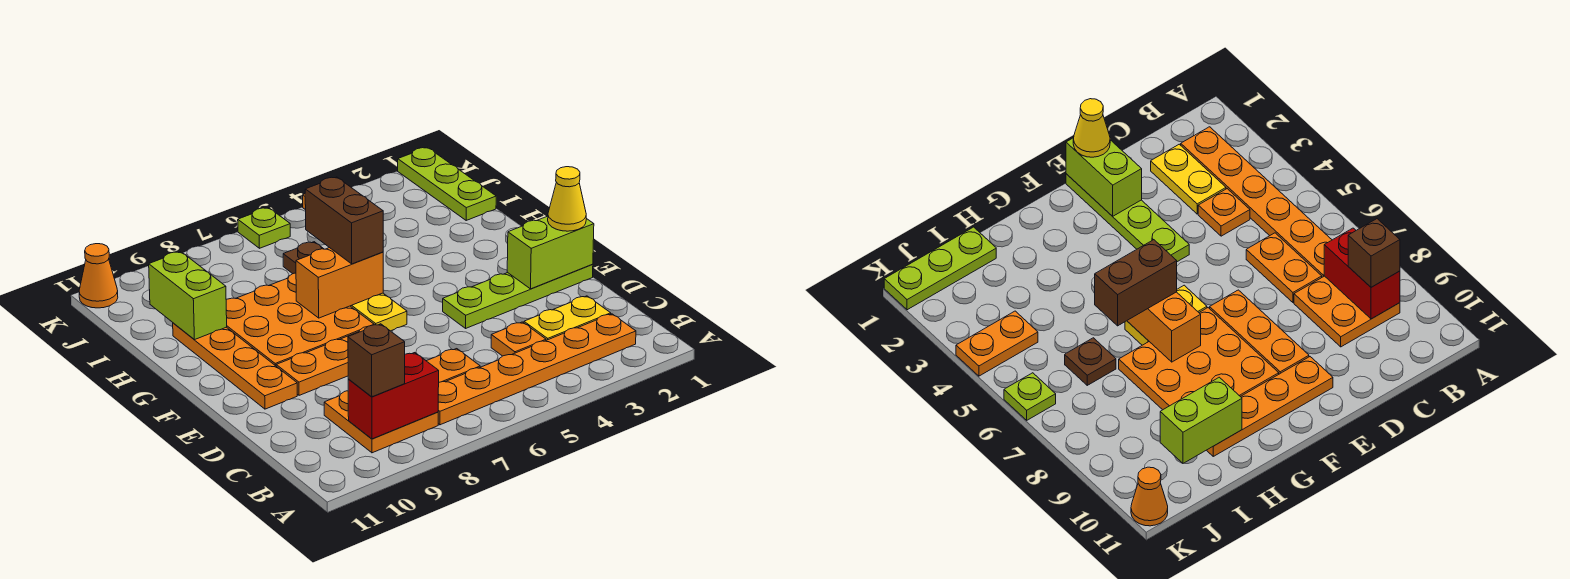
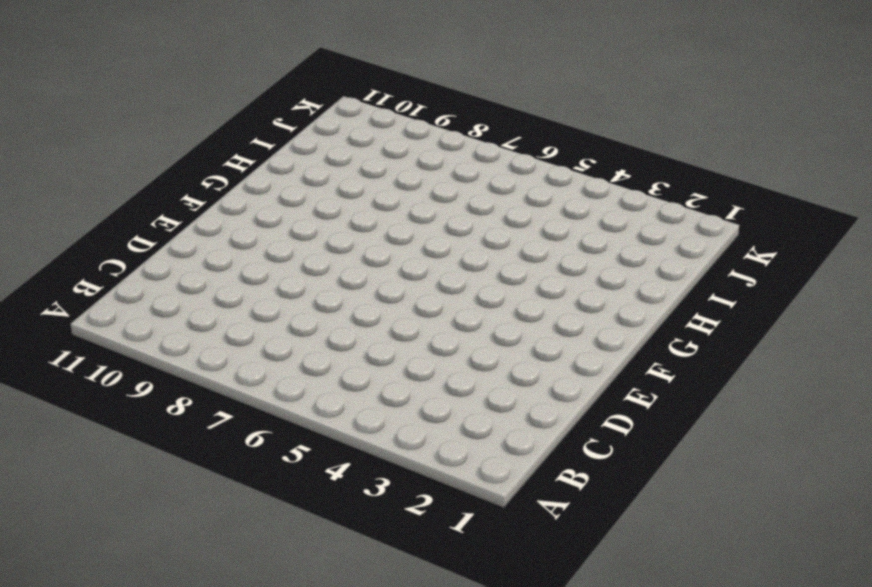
none -> orange plate B2:B7 level 1
none -> orange plate B8:C9 level 1
none -> yellow plate C2:C3 level 1

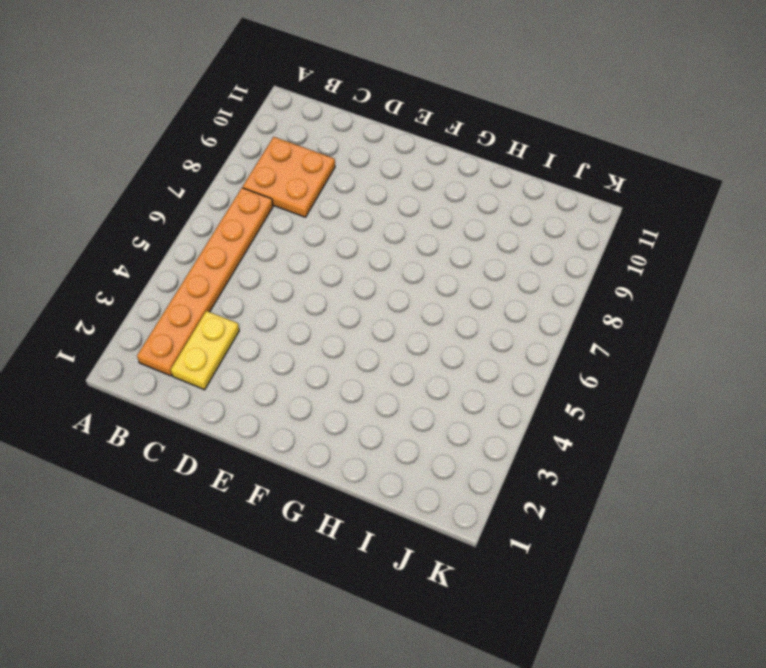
none -> orange plate C4 level 1
none -> orange plate C6:C7 level 1
none -> lime plate E1:E4 level 1

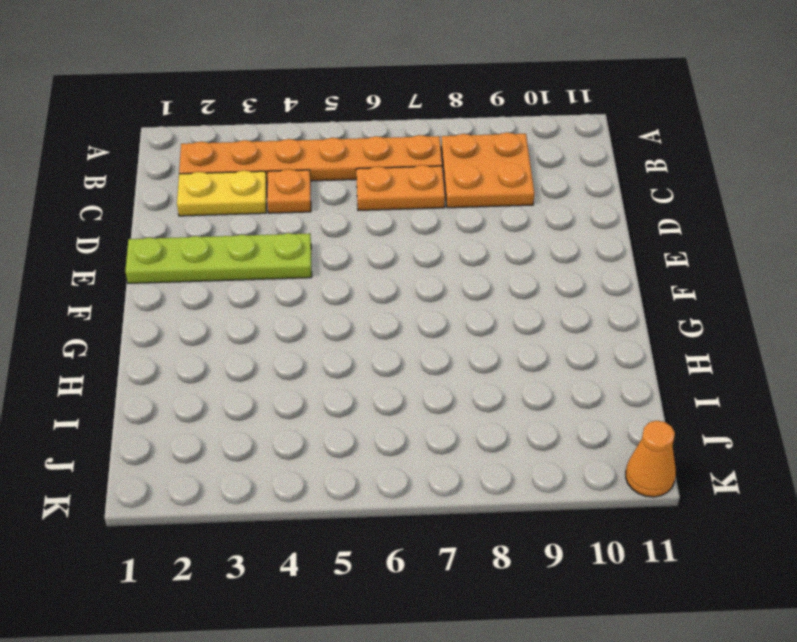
none -> orange plate E7:E9 level 1
none -> orange plate E10:H10 level 1
none -> yellow plate F6:G6 level 1

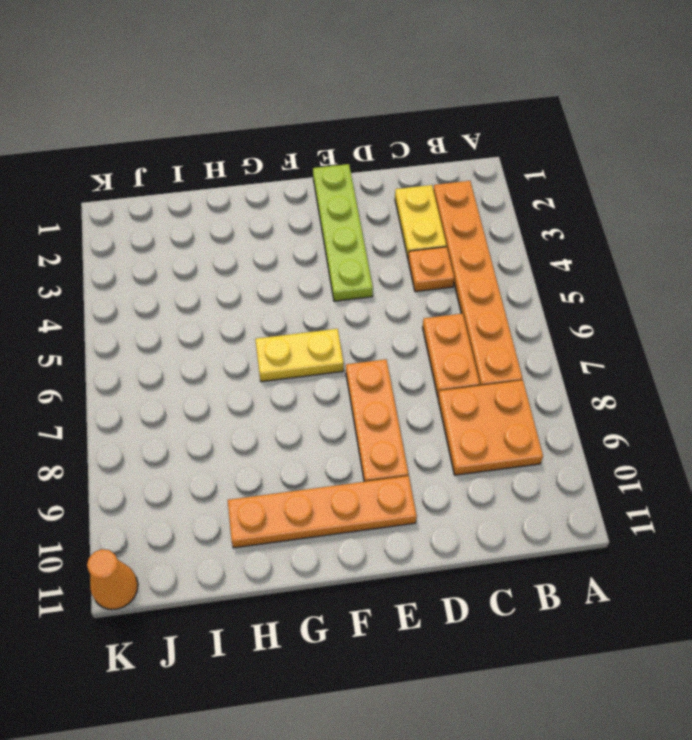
none -> orange plate F7:H9 level 1
none -> lime plate I1:K1 level 1
none -> brown plate I6 level 1

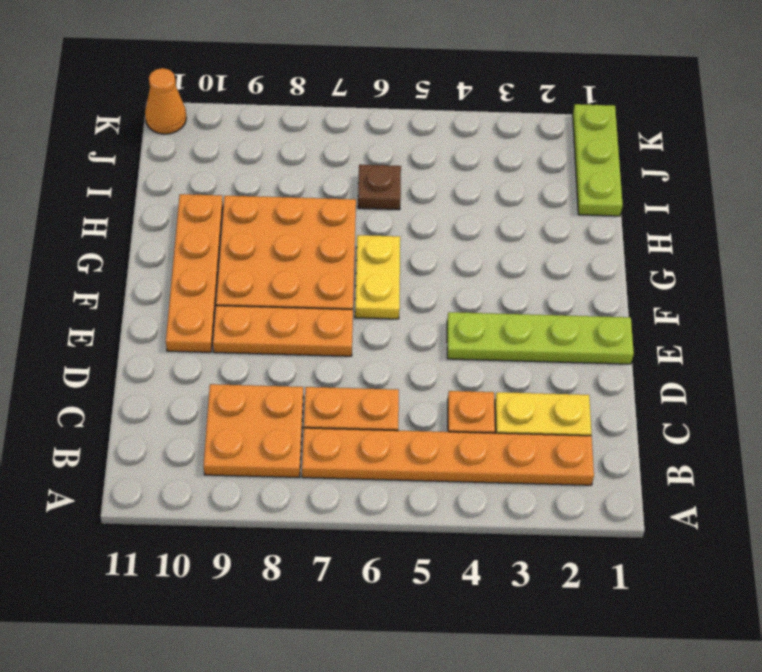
none -> orange plate J4:K4 level 1
none -> lime plate K6 level 1
none -> red brick B8:B9 level 2

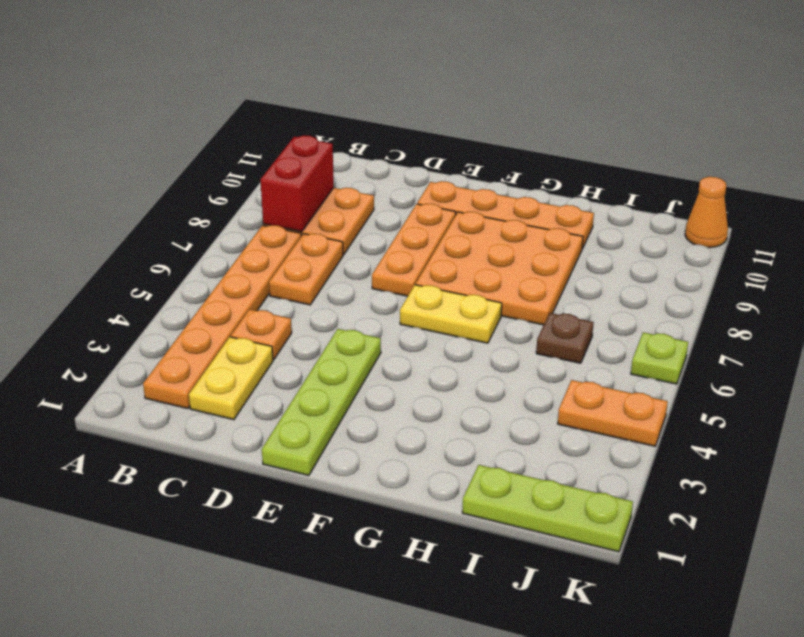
none -> lime brick E1:E2 level 2
none -> orange brick G6:G7 level 2
none -> lime brick H10:I10 level 2

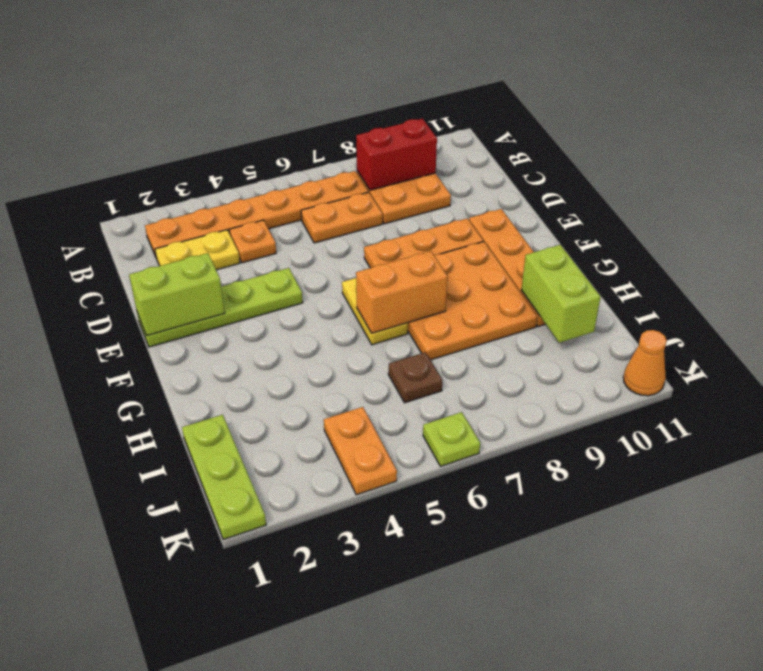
none -> brown brick B9 level 3
none -> yellow cone E1 level 3
none -> brown brick G6:H6 level 3

